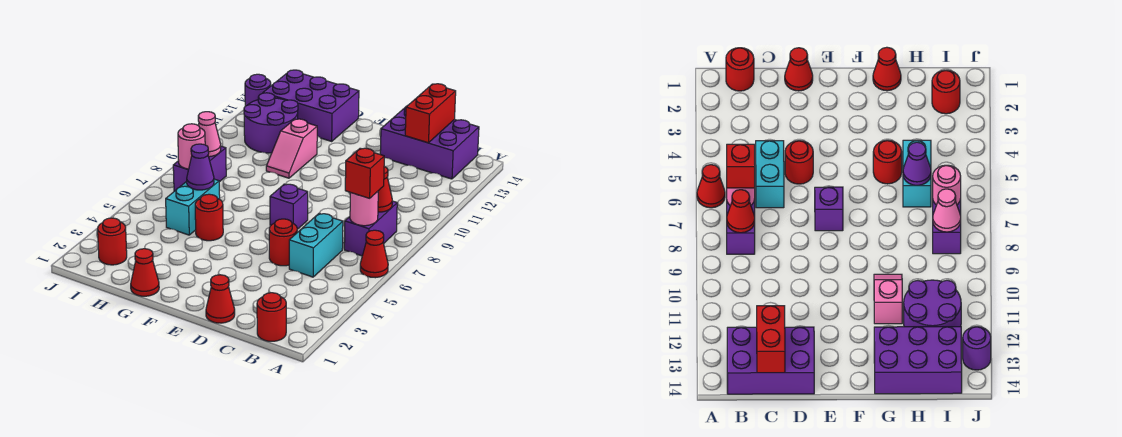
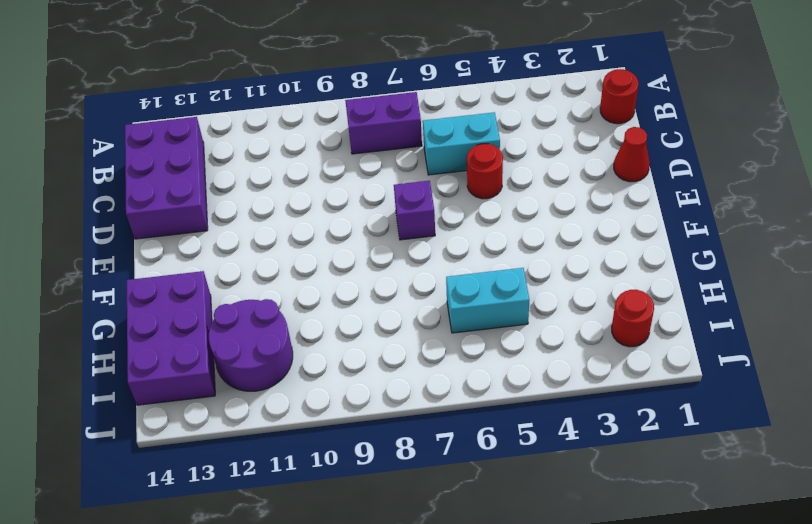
none -> red cone A6 level 1
none -> red cone G1 level 1
none -> red round brick G5 level 1

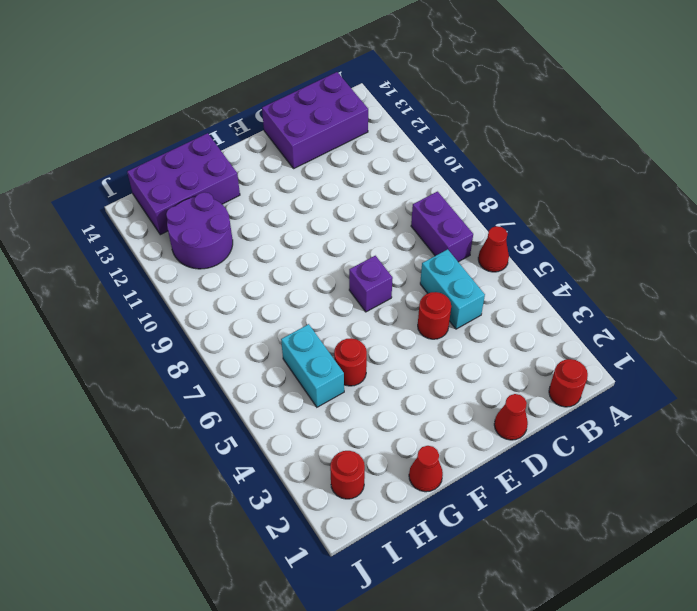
none -> pink slope G10:G11 level 1 top 11
none -> purple brick I7:I8 level 1
none -> purple round brick J13 level 1

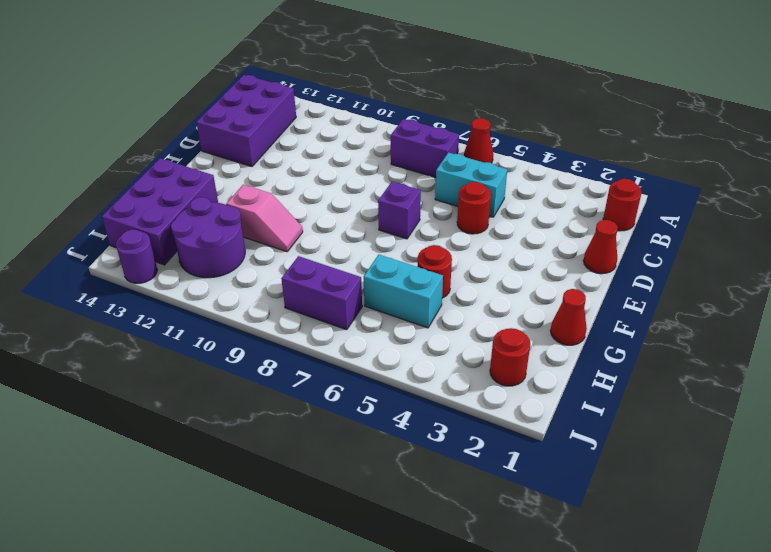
none -> pink round brick B7 level 2
none -> red cone B8 level 2
none -> red brick C13:C14 level 2

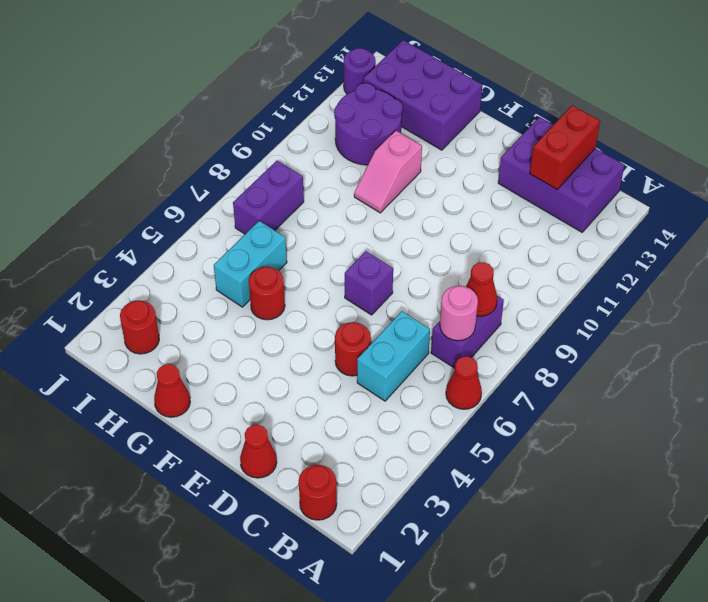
none -> purple cone H6 level 2
none -> pink round brick I7 level 2
none -> pink cone I8 level 2

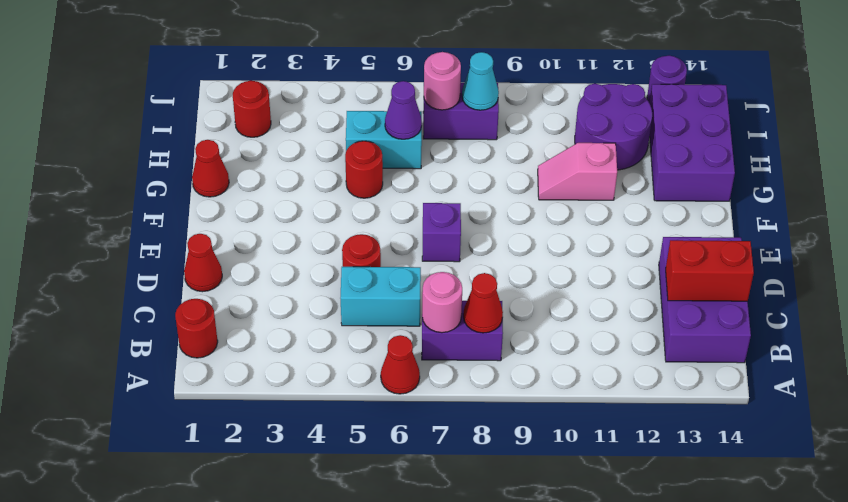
cyan cone I8 level 2 -> pink cone I8 level 2
none -> red brick B7 level 3

